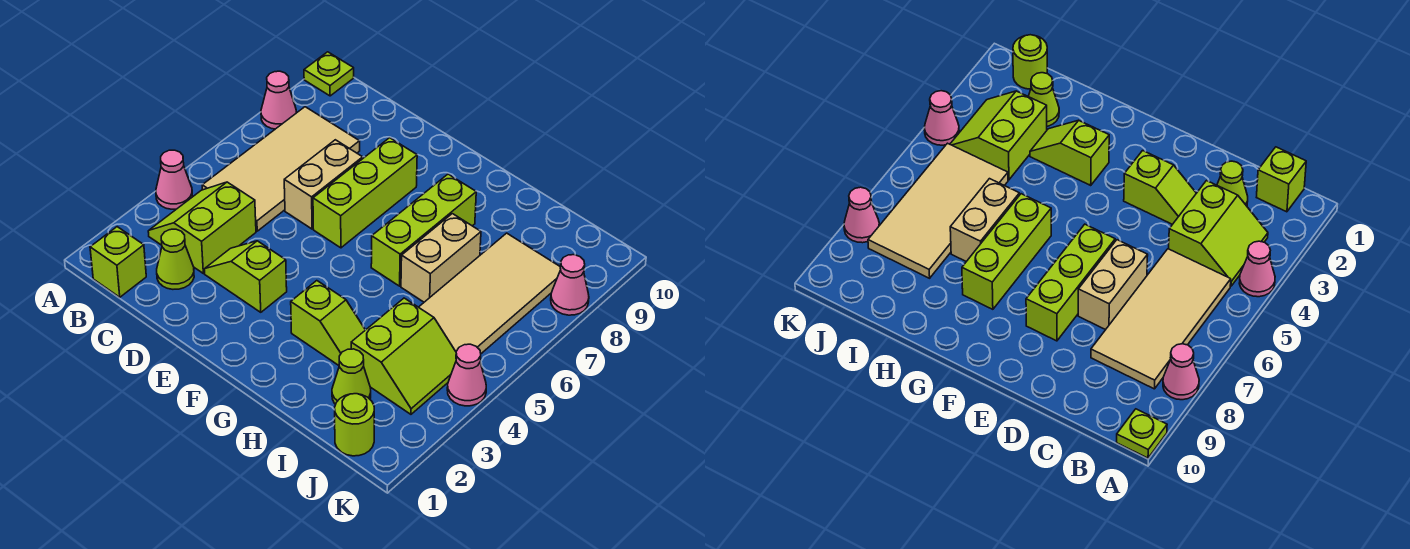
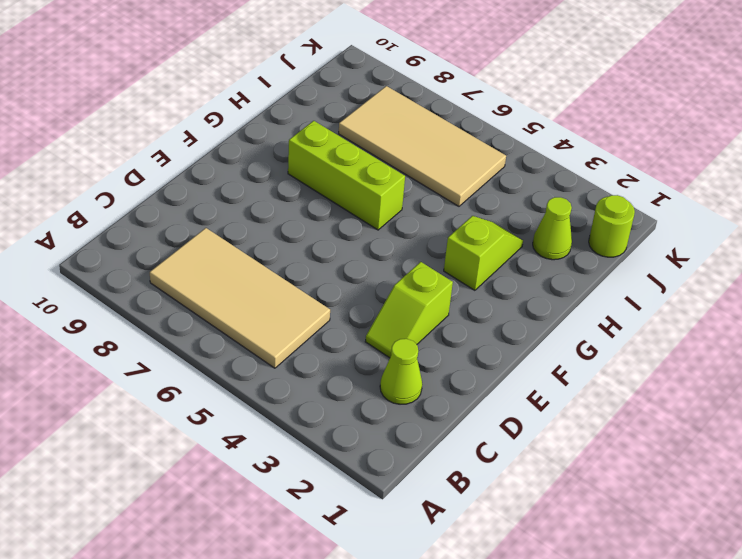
none -> pink cone A4 level 1
none -> pink cone A8 level 1
none -> lime plate A10 level 1

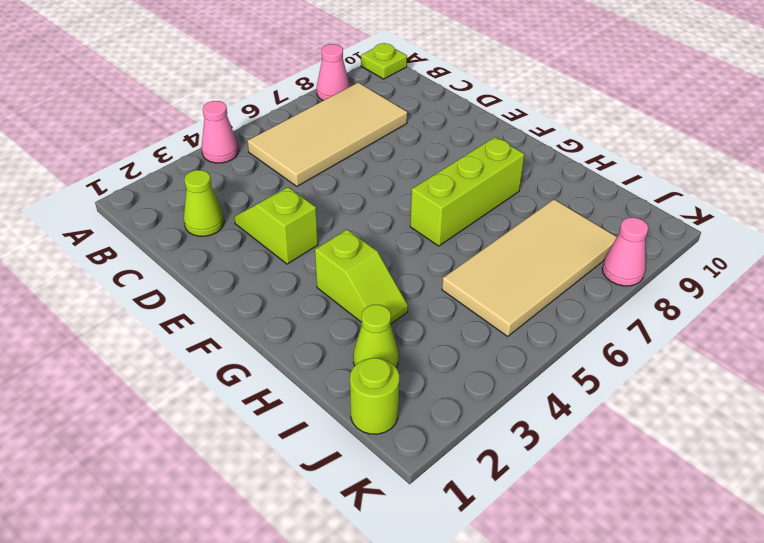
none -> lime brick B1 level 1
none -> lime slope B3:C4 level 1 top C
none -> tan brick D6:D7 level 1

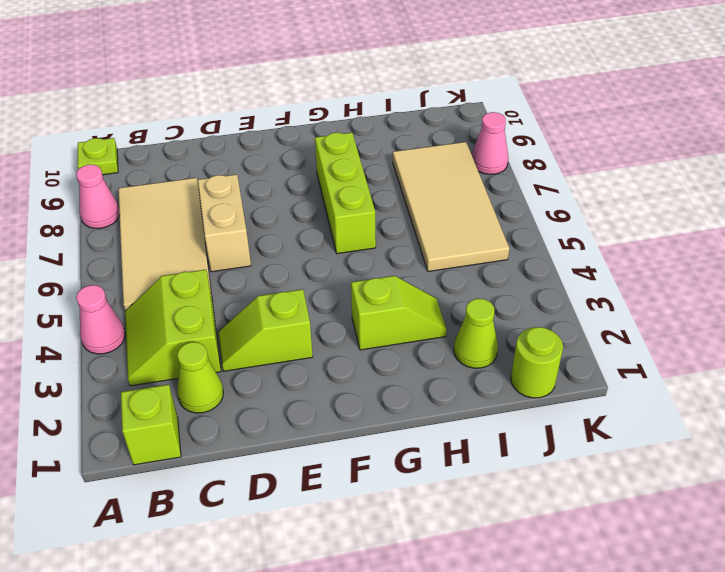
none -> lime brick E6:E8 level 1
none -> tan brick H6:H7 level 1
none -> lime slope I3:J4 level 1 top I

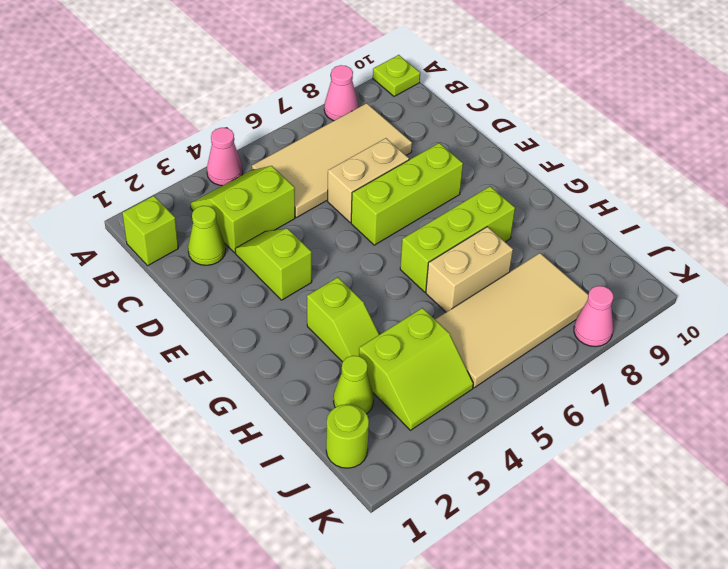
none -> pink cone K4 level 1

